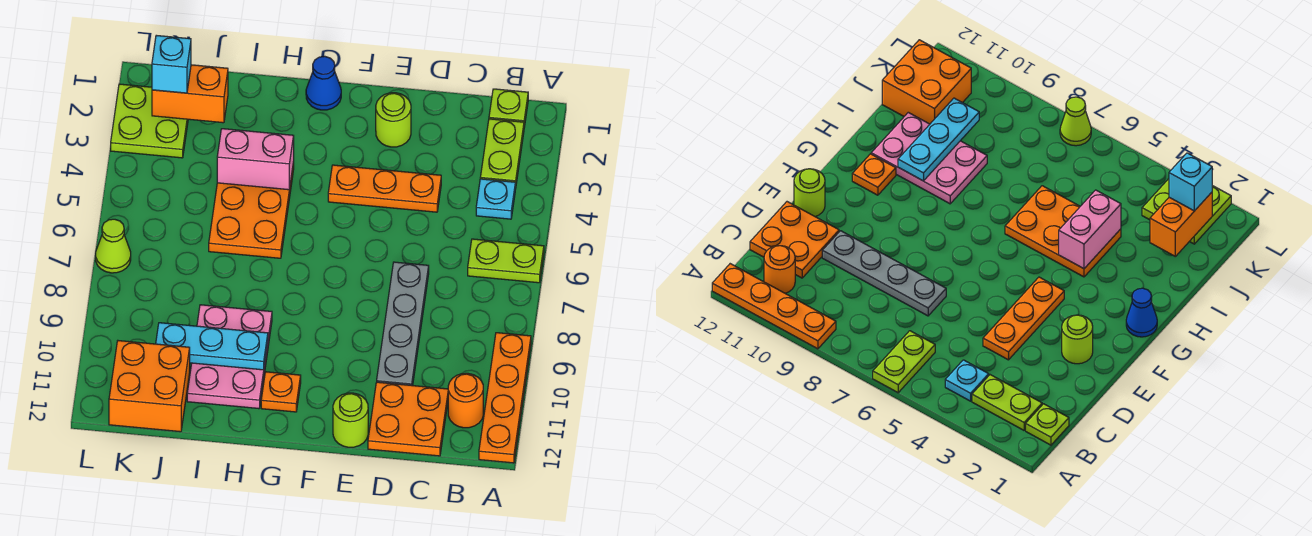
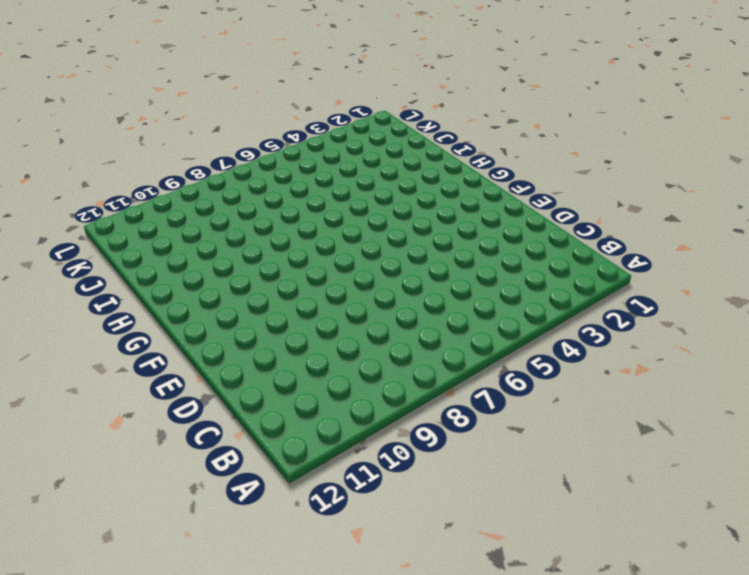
none -> lime plate A6:B6 level 1
none -> orange plate A9:A12 level 1
none -> lime plate B1 level 1

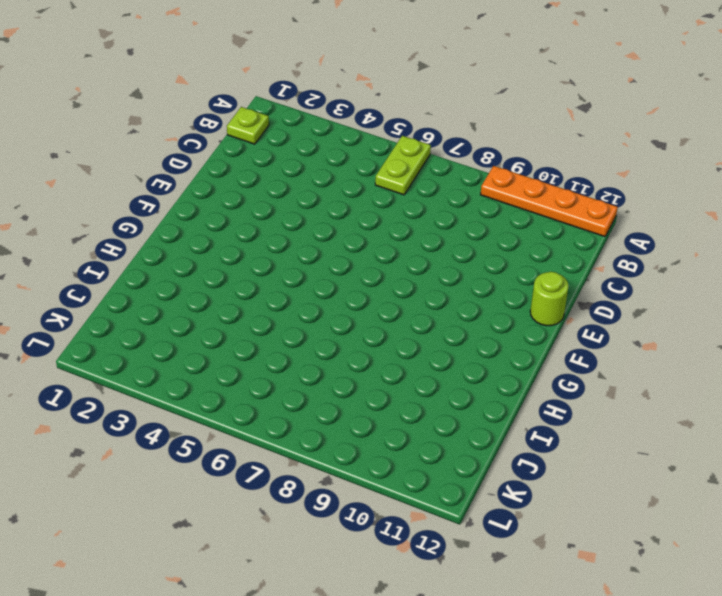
none -> lime plate B2:B3 level 1
none -> cyan plate B4 level 1
none -> orange round brick B11 level 1

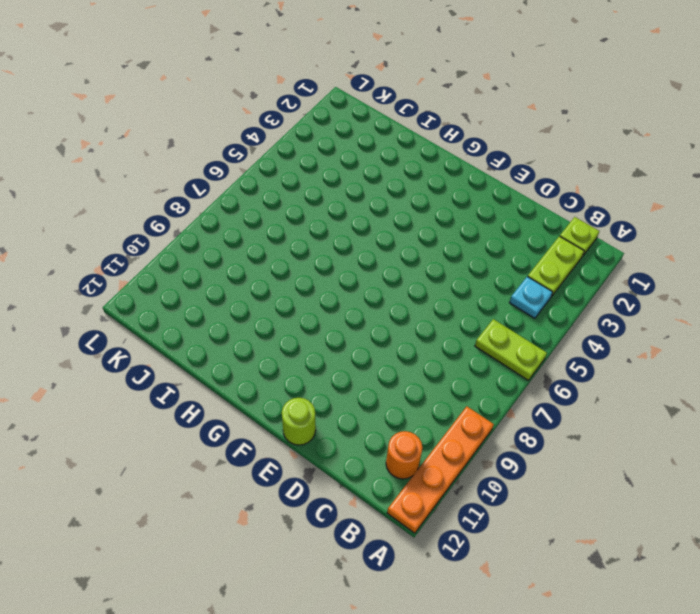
none -> orange plate C11:D12 level 1
none -> orange plate D4:F4 level 1
none -> grey plate D7:D10 level 1

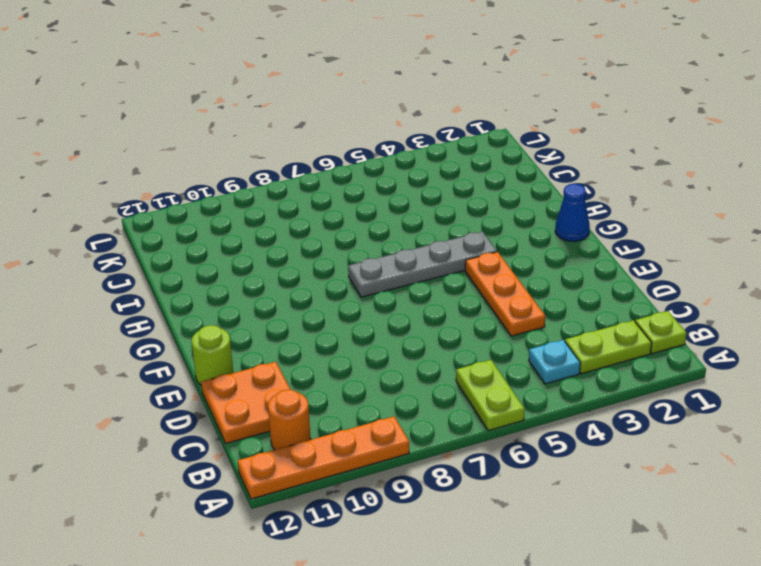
grey plate G4:G7 level 1 -> grey plate D7:D10 level 1
none -> lime round brick E2 level 1
none -> orange plate G11 level 1
none -> orange plate H4:I6 level 1

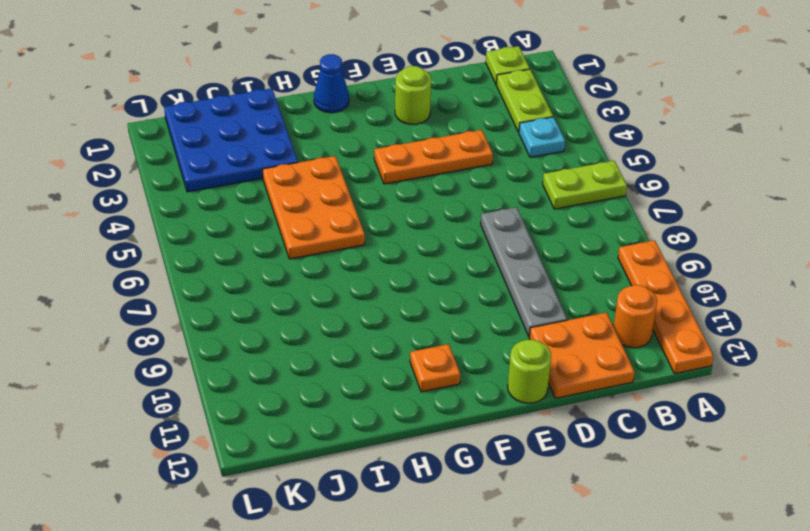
blue plate I1:K3 level 1 -> lime plate K2:L3 level 1
none -> pink plate H9:I11 level 1
none -> orange brick J11:K12 level 1
none -> lime cone L7 level 1

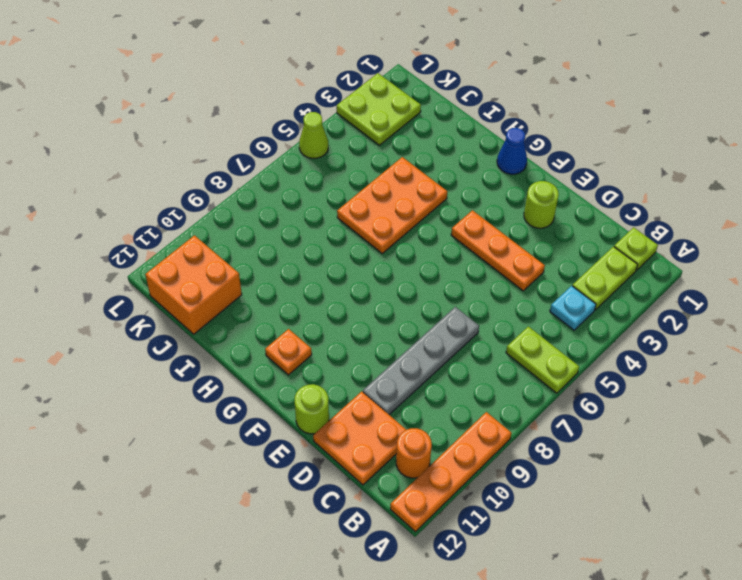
lime cone L5 level 1 -> lime cone L7 level 1
none -> pink plate H9:I11 level 1
none -> pink brick H4:I4 level 2
none -> cyan plate H10:J10 level 2

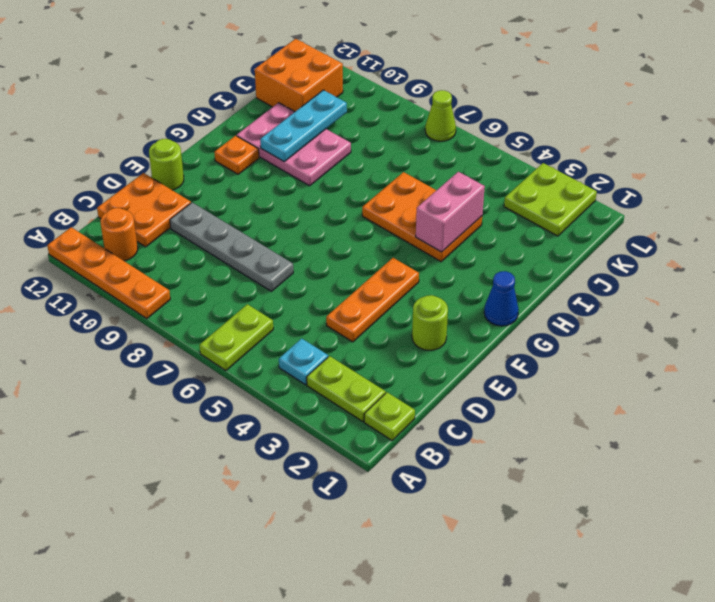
none -> orange brick J2:K2 level 2
none -> cyan brick K2 level 3

